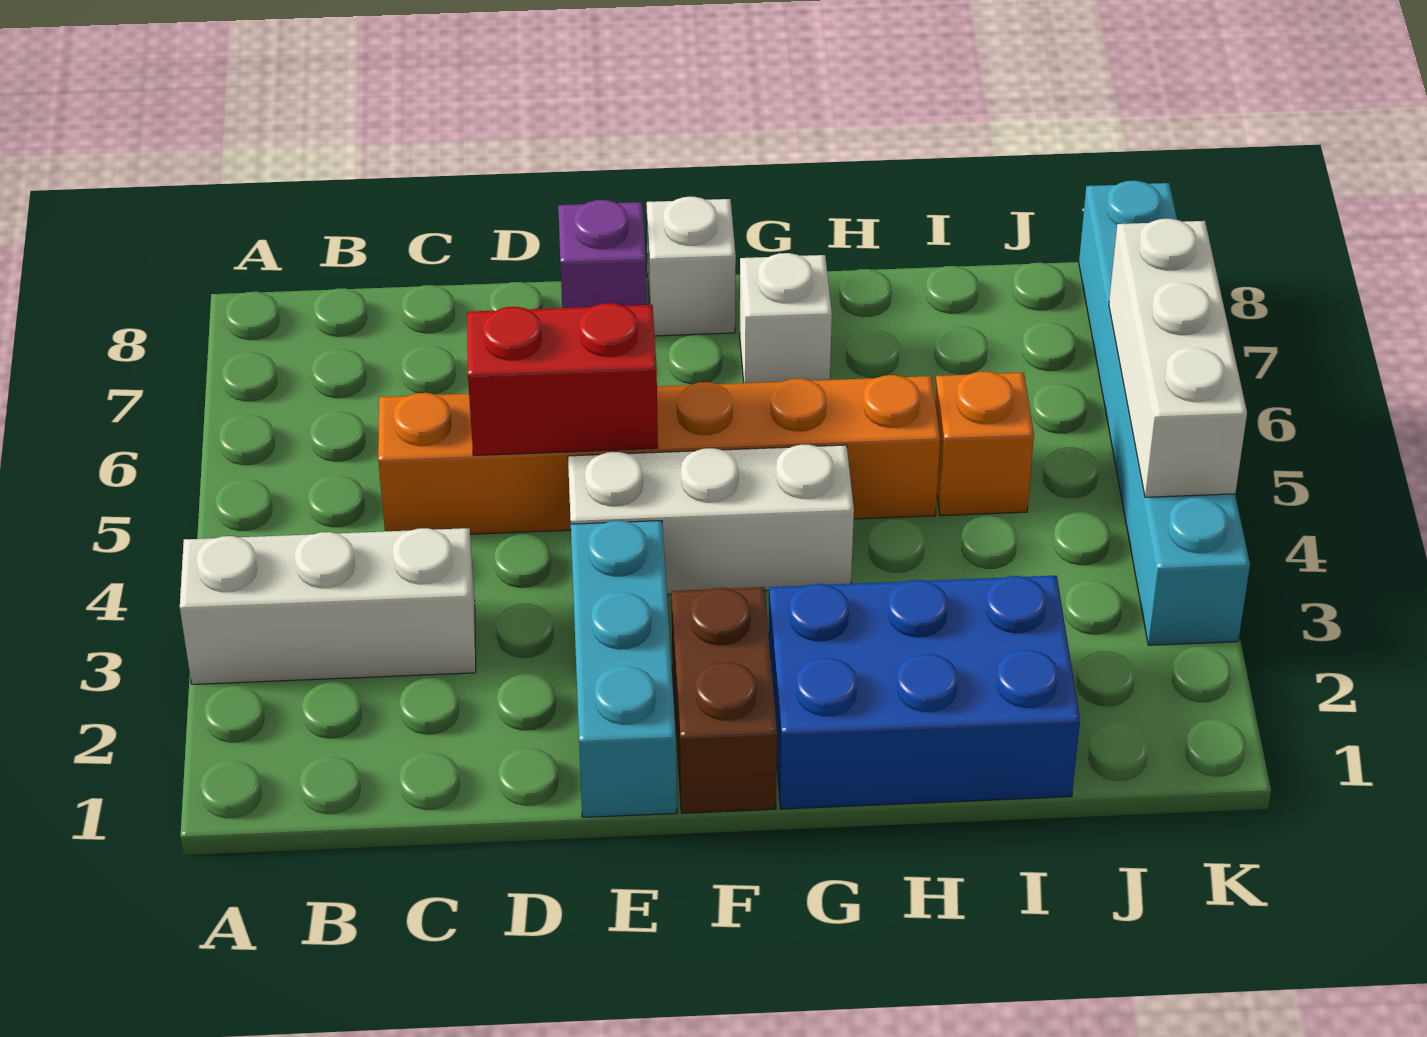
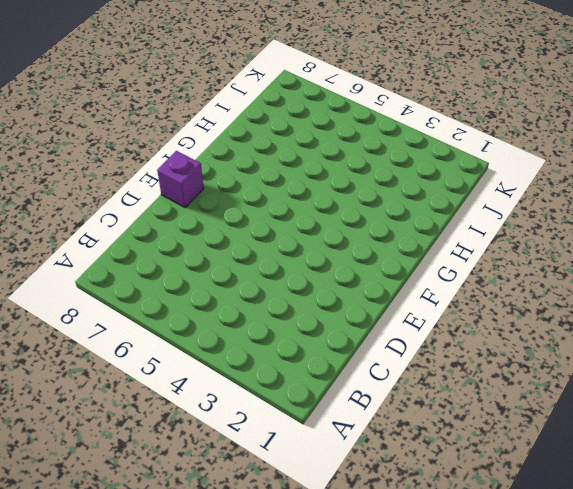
none -> white brick A3:C3 level 1
none -> orange brick C5:H5 level 1
none -> cyan brick E1:E3 level 1

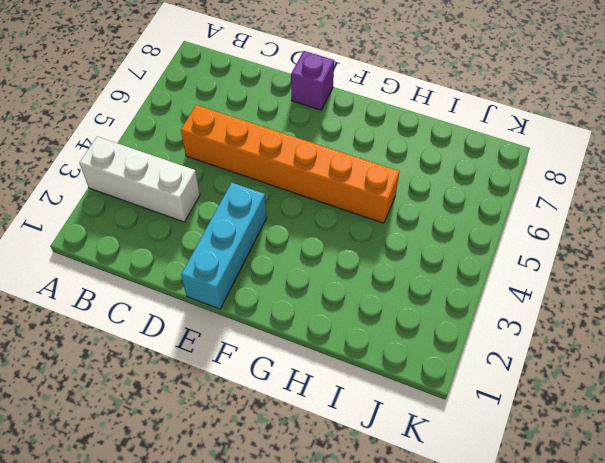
none -> white brick E4:G4 level 1
none -> brown brick F1:F2 level 1
none -> white brick F8 level 1

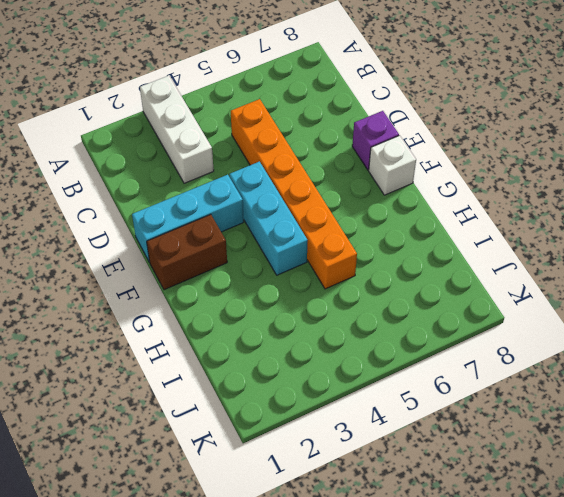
cyan brick E4:G4 level 1 -> white brick E4:G4 level 1
none -> blue brick G1:I2 level 1
none -> white brick G7 level 1
none -> orange brick I5 level 1

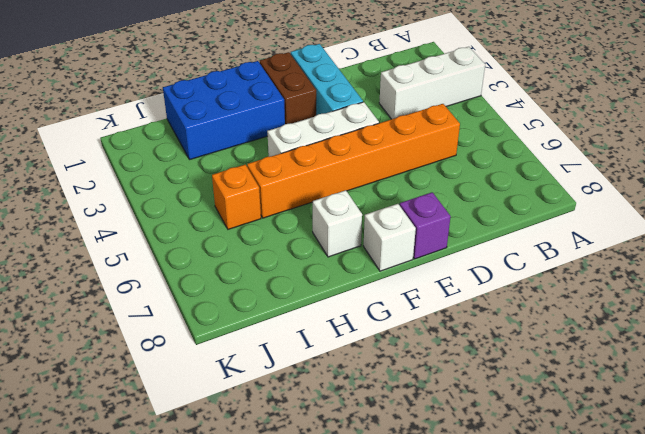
none -> cyan brick K3:K8 level 1
none -> red brick D5:E5 level 2
none -> white brick K4:K6 level 2

